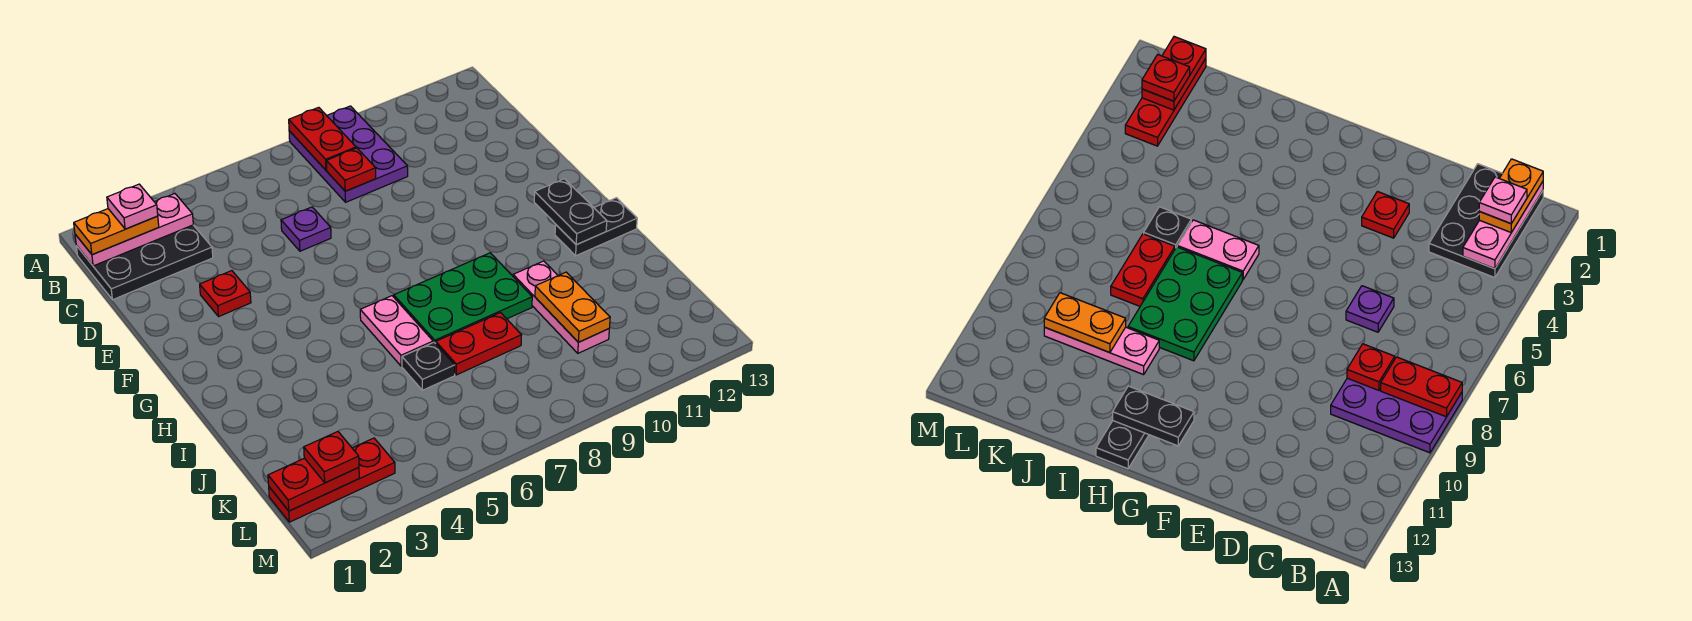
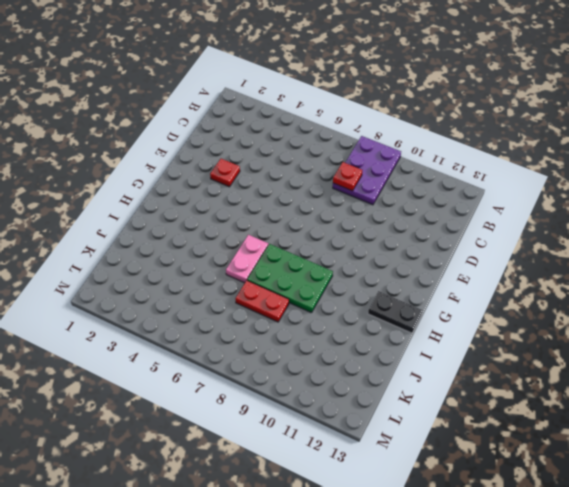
none -> black plate B1:C3 level 1
none -> purple plate D6 level 1
none -> pink plate I10:K10 level 1

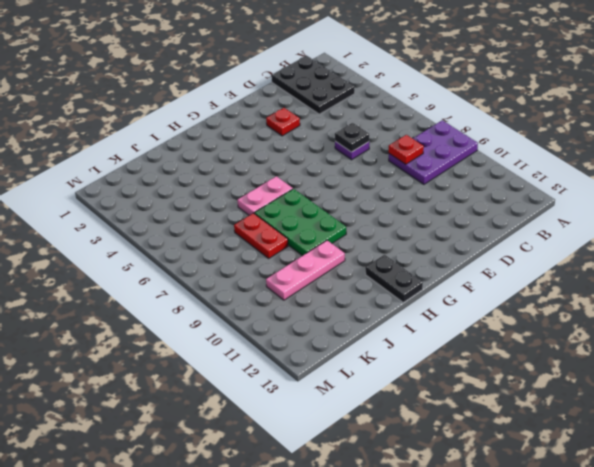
black plate D6 level 2 -> black plate J6 level 1
none -> red plate L1:L3 level 1
none -> red plate A8:B8 level 2
none -> pink plate B1:B3 level 2

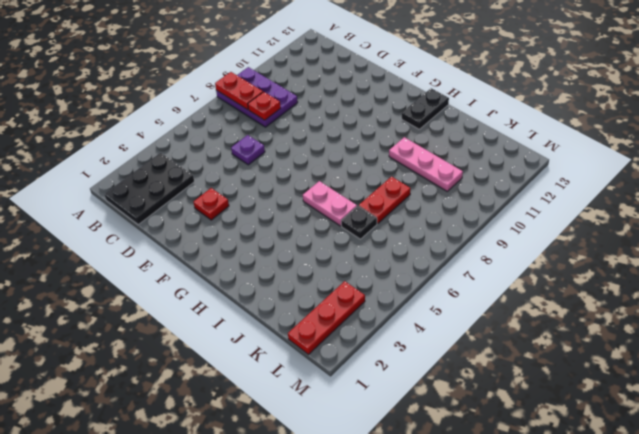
none -> green plate H7:I9 level 1
none -> pink plate B1:B3 level 2
none -> black plate G12:H12 level 2

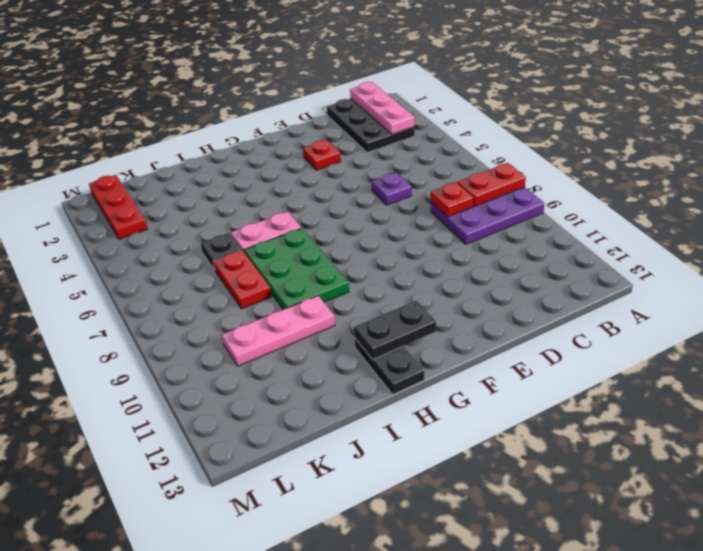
none -> orange plate J10:K10 level 2
none -> red plate L1:L2 level 2
none -> orange plate B1:B2 level 3

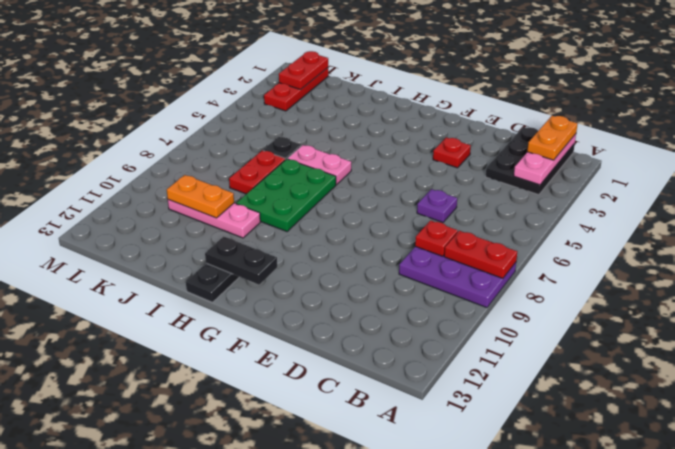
none -> red plate L2 level 3
none -> pink plate B2 level 4

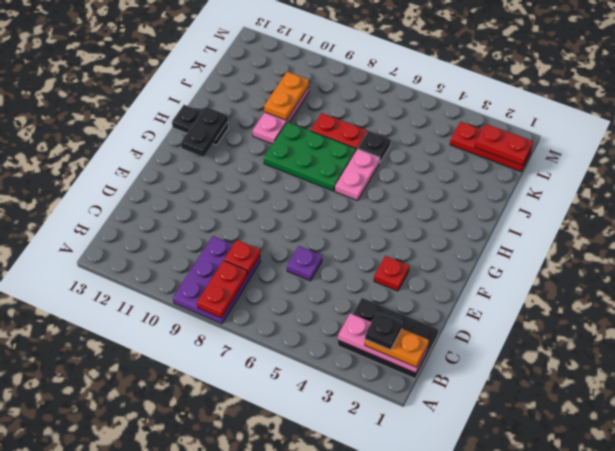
black plate B2 level 4 -> pink plate B2 level 4
none -> red plate L2 level 3

